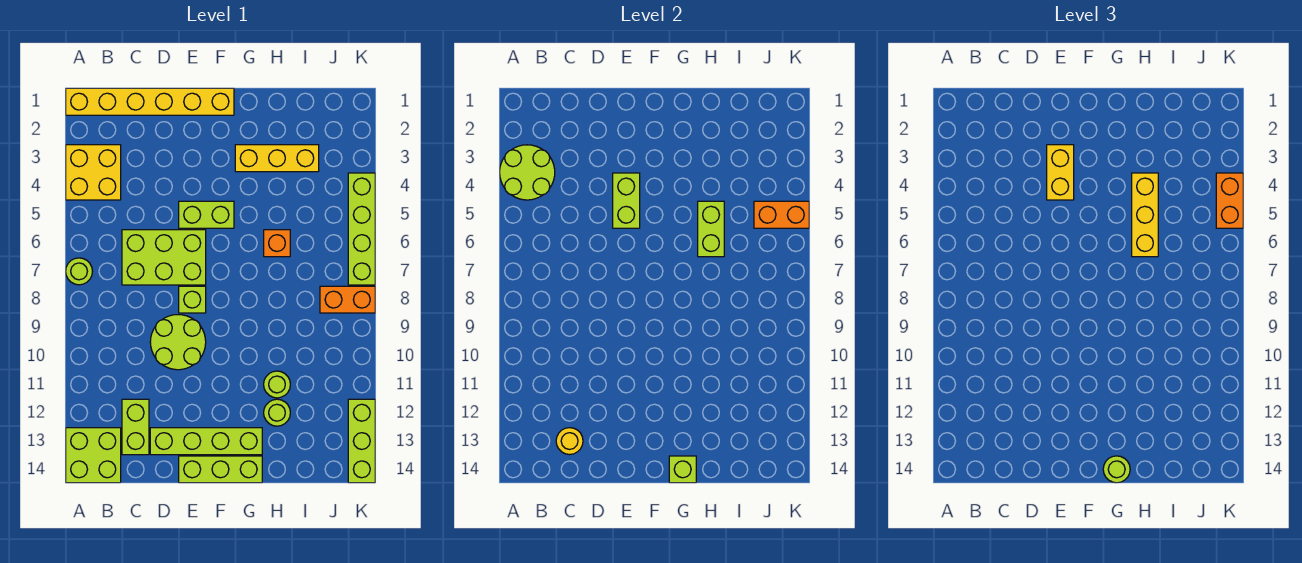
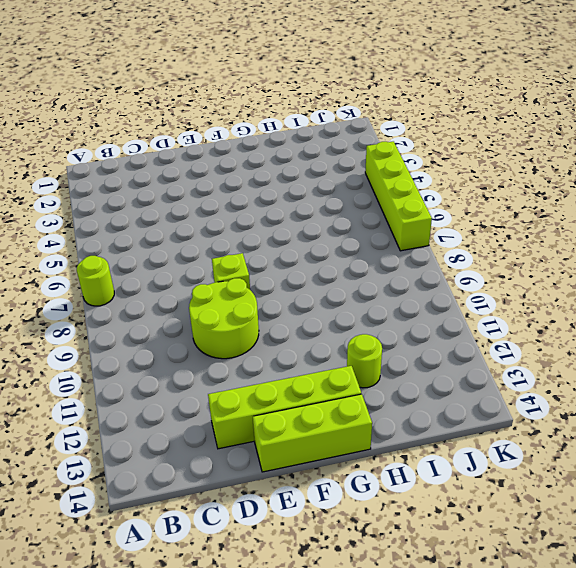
none -> yellow brick A1:F1 level 1
none -> yellow brick A3:B4 level 1
none -> lime brick A13:B14 level 1

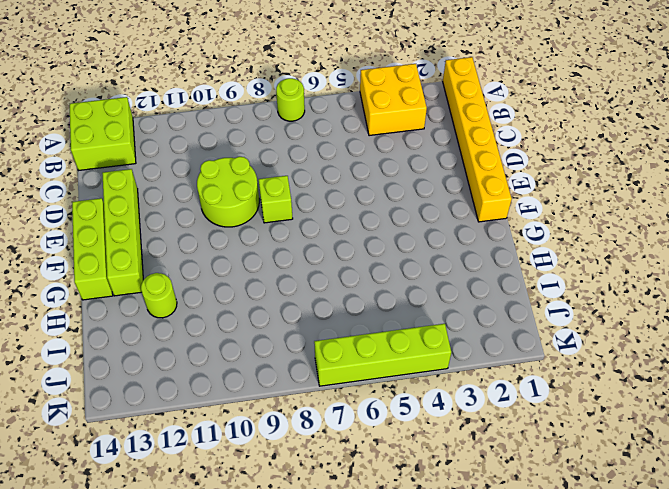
none -> lime brick C6:E7 level 1
none -> lime brick C12:C13 level 1
none -> lime brick E5:F5 level 1

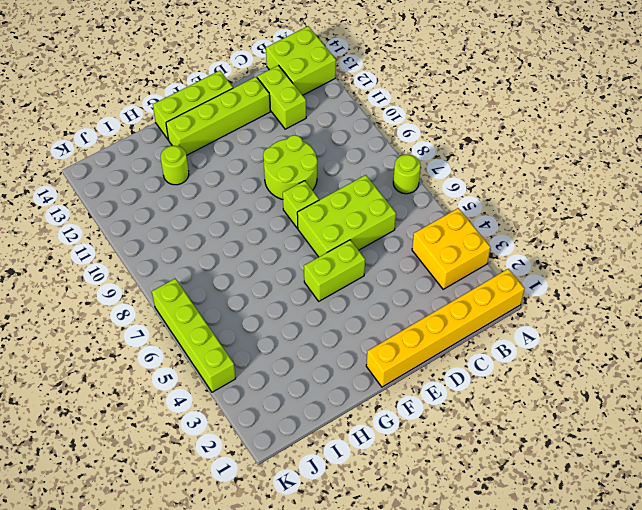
none -> yellow brick G3:I3 level 1
none -> orange brick H6 level 1
none -> lime round brick H11 level 1

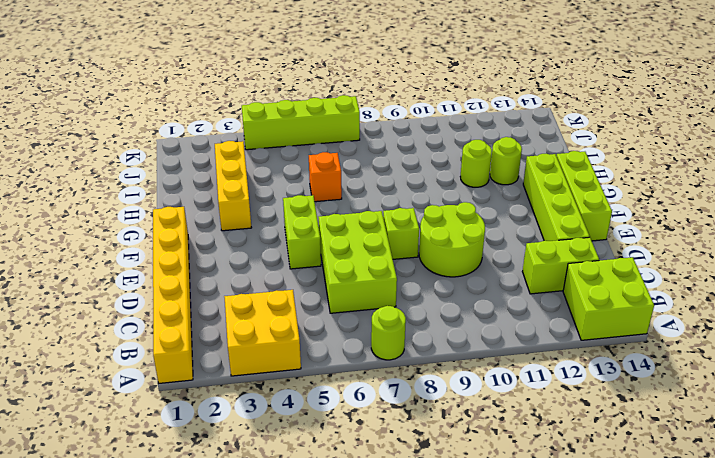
none -> orange brick J8:K8 level 1
none -> lime brick K12:K14 level 1
none -> lime round brick A3:B4 level 2

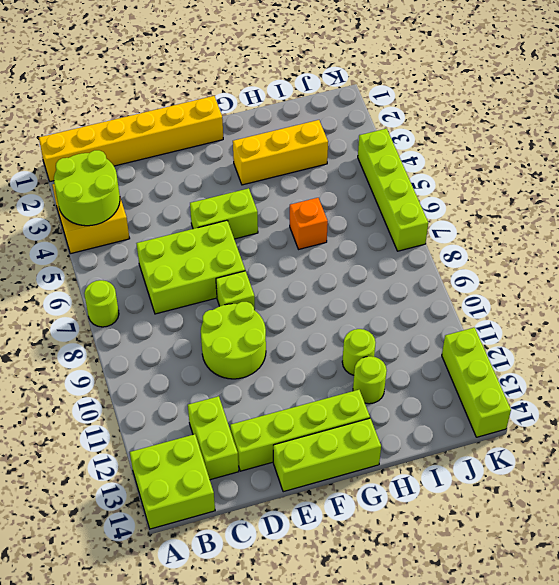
none -> orange brick J8:K8 level 1
none -> yellow round brick C13 level 2
none -> lime brick E4:E5 level 2

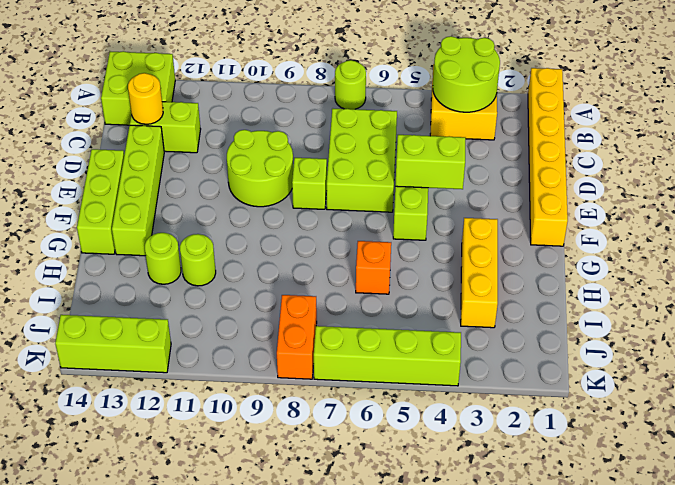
none -> lime brick G14 level 2
none -> lime brick H5:H6 level 2
none -> orange brick J5:K5 level 2

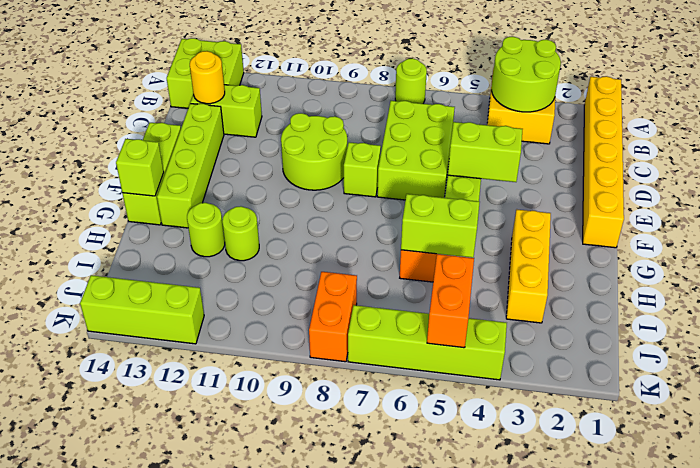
none -> yellow brick E3:E4 level 3
none -> lime round brick G14 level 3
none -> yellow brick H4:H6 level 3

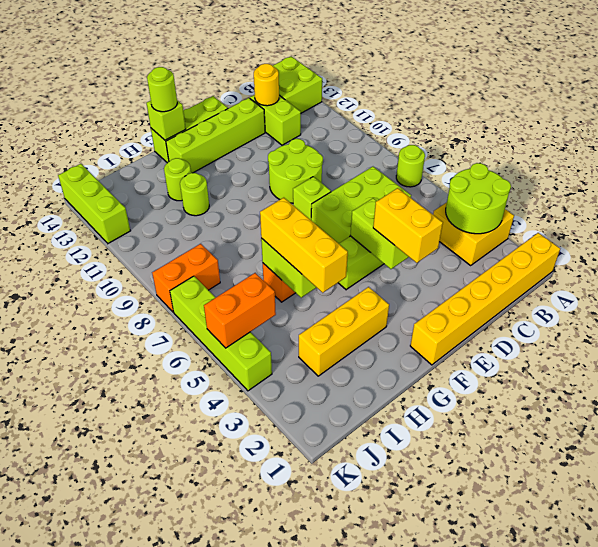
none -> orange brick K4:K5 level 3

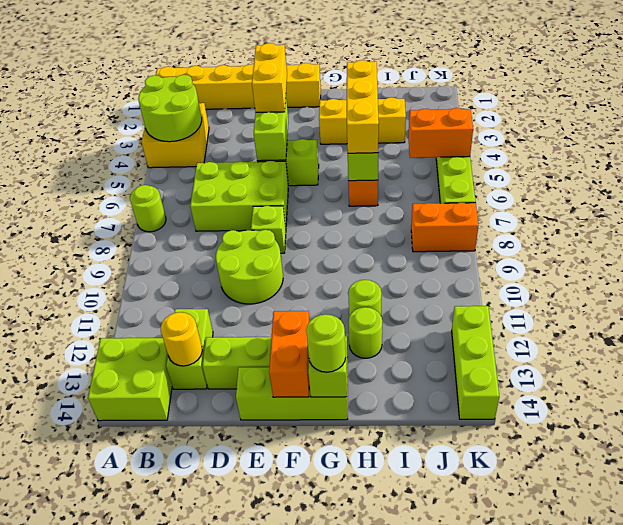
orange brick F13:F14 level 2 -> orange brick K4:K5 level 3

